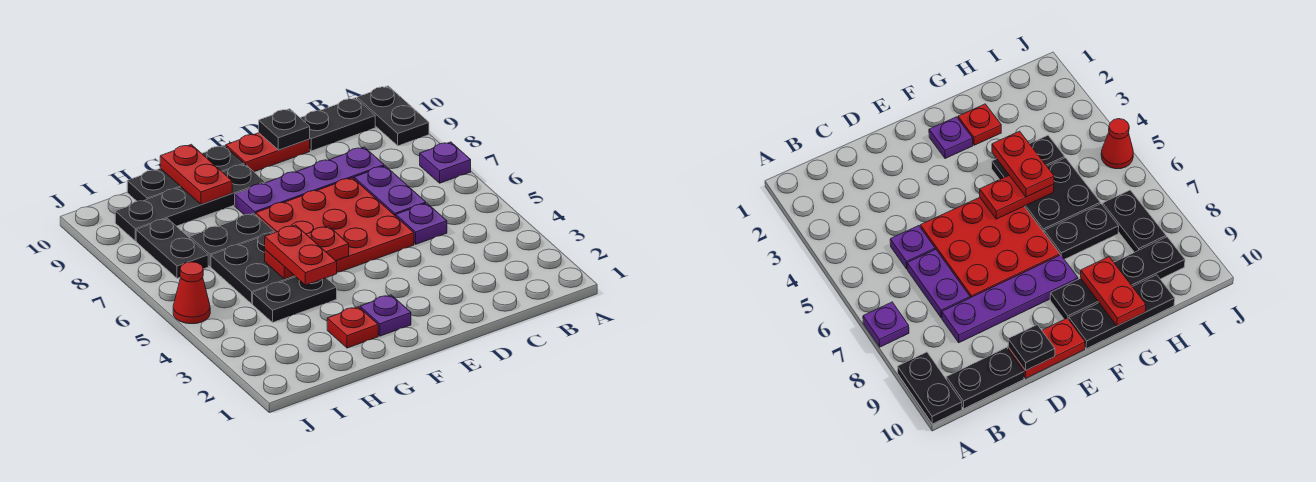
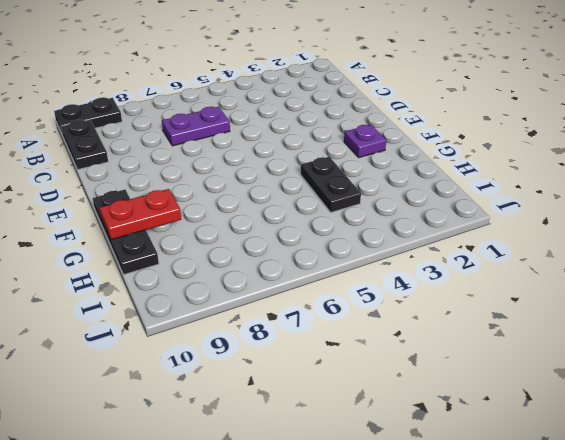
none -> purple plate A7 level 1
none -> purple plate C5 level 1
none -> purple plate C8:F8 level 1

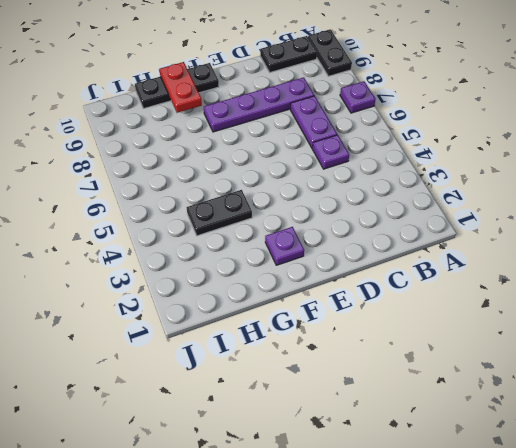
none -> red plate D5:F7 level 1
none -> red plate D10:E10 level 1
none -> black plate F9:I9 level 1

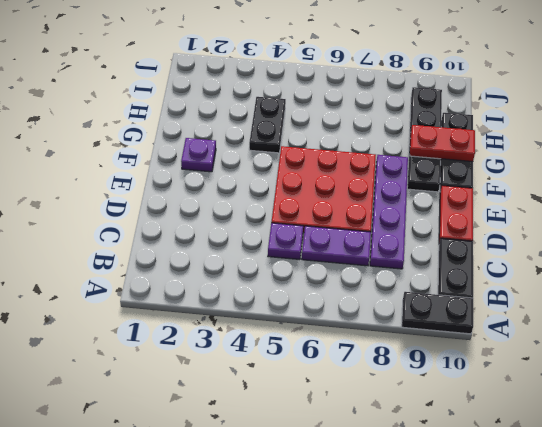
none -> purple plate A7 level 1
none -> red plate G2 level 1
none -> black plate G5:H6 level 1

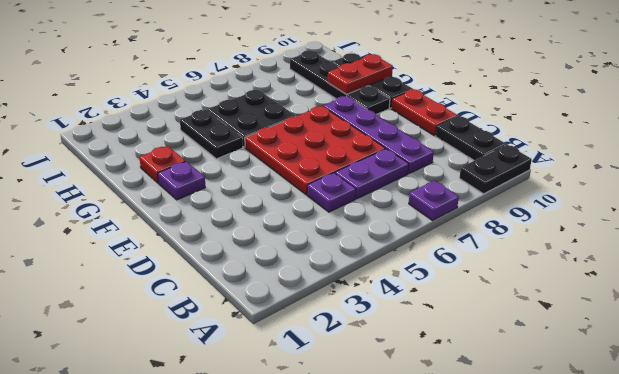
none -> black plate G7:H7 level 1
none -> black plate I7:I8 level 1
none -> red cone J5 level 1

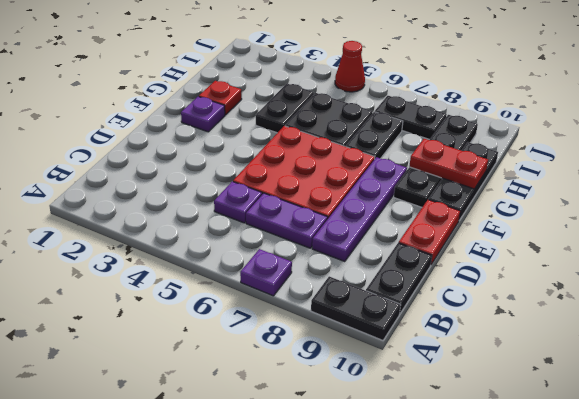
none -> black plate D10 level 2
none -> red plate F5:G5 level 2
none -> red plate G4:G5 level 3

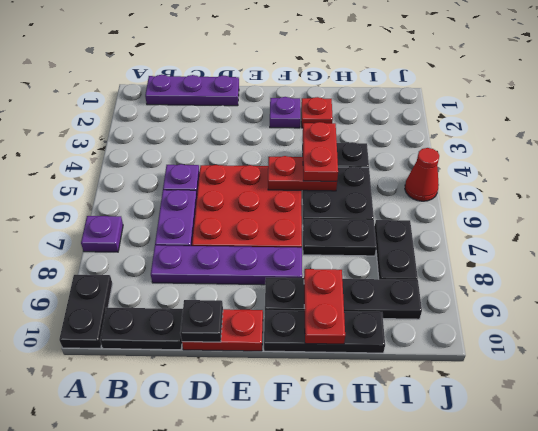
purple plate B1:D1 level 1 -> none

